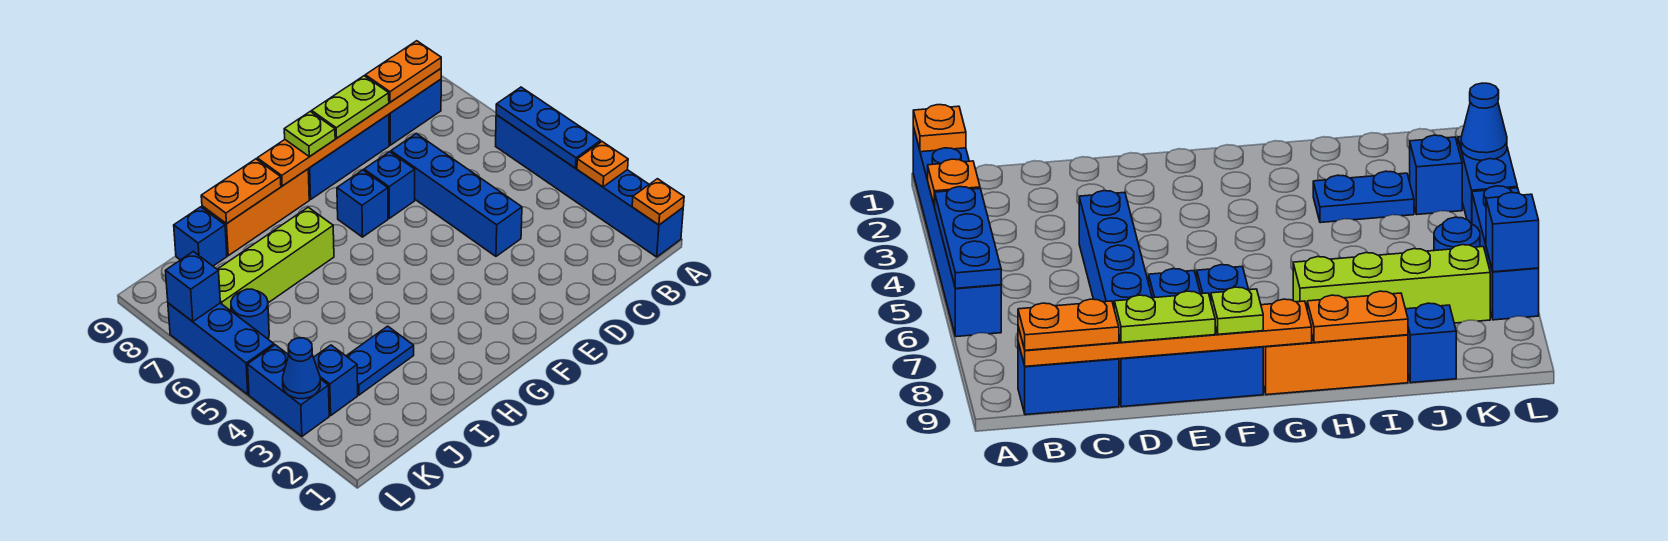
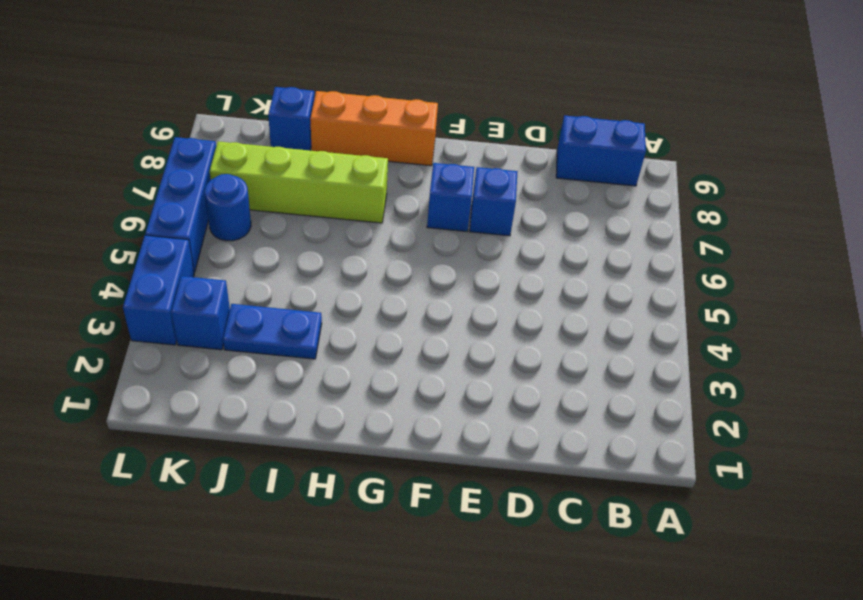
none -> blue brick A1:A6 level 1
none -> blue brick D4:D7 level 1
none -> blue brick D9:F9 level 1

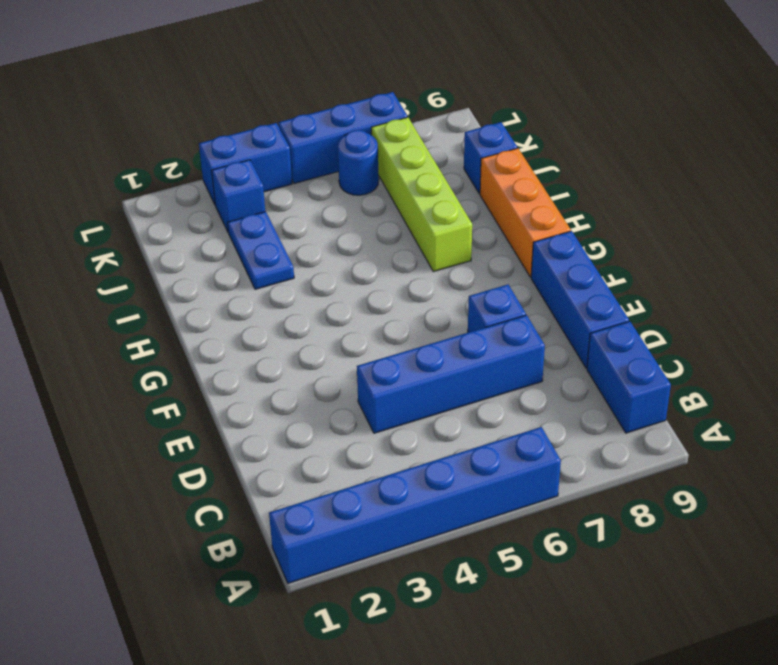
none -> blue brick F7 level 1
none -> orange plate A1 level 2
none -> orange plate A3 level 2

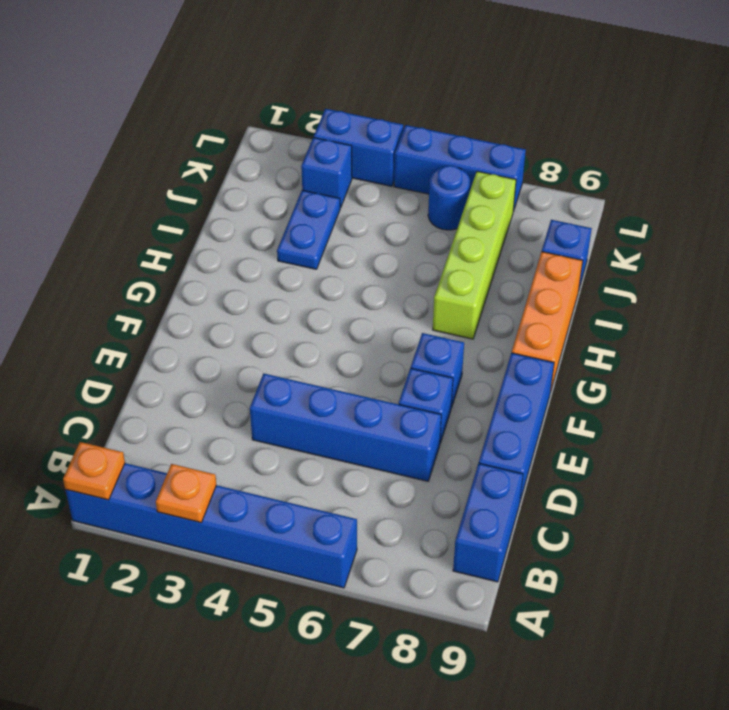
none -> blue plate A4:A6 level 2
none -> orange plate B9:G9 level 2
none -> orange plate H9:I9 level 2

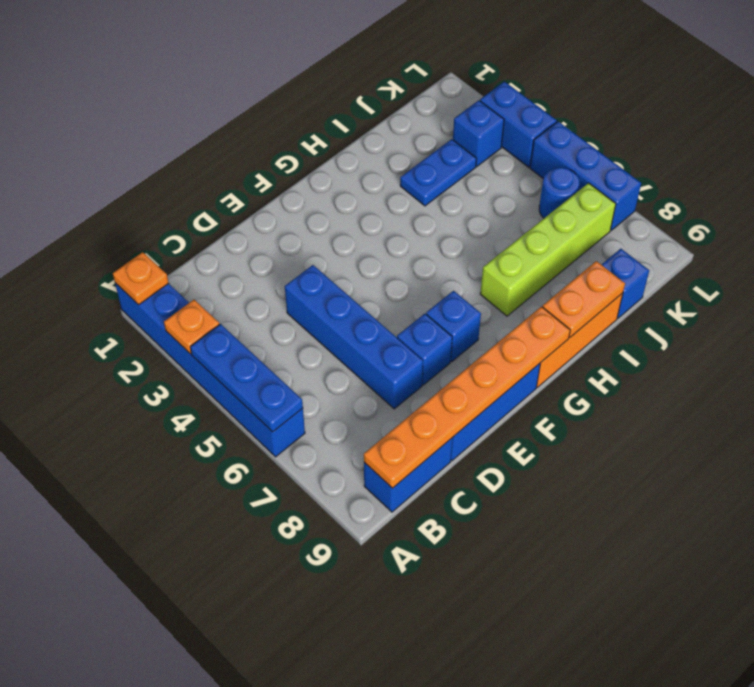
none -> blue cone L3 level 2
none -> blue brick L7 level 2
none -> orange plate B9:C9 level 3

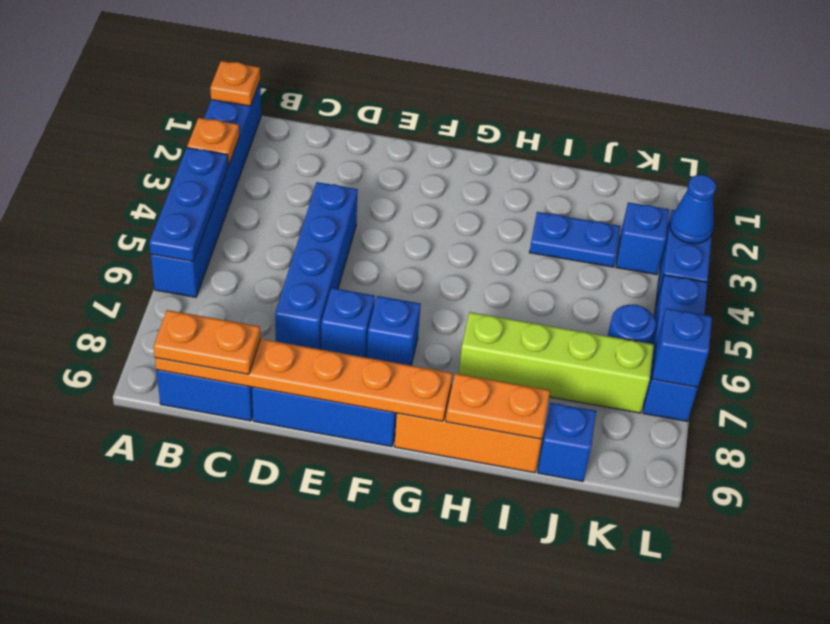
none -> lime plate D9:E9 level 3
none -> lime plate F9 level 3

